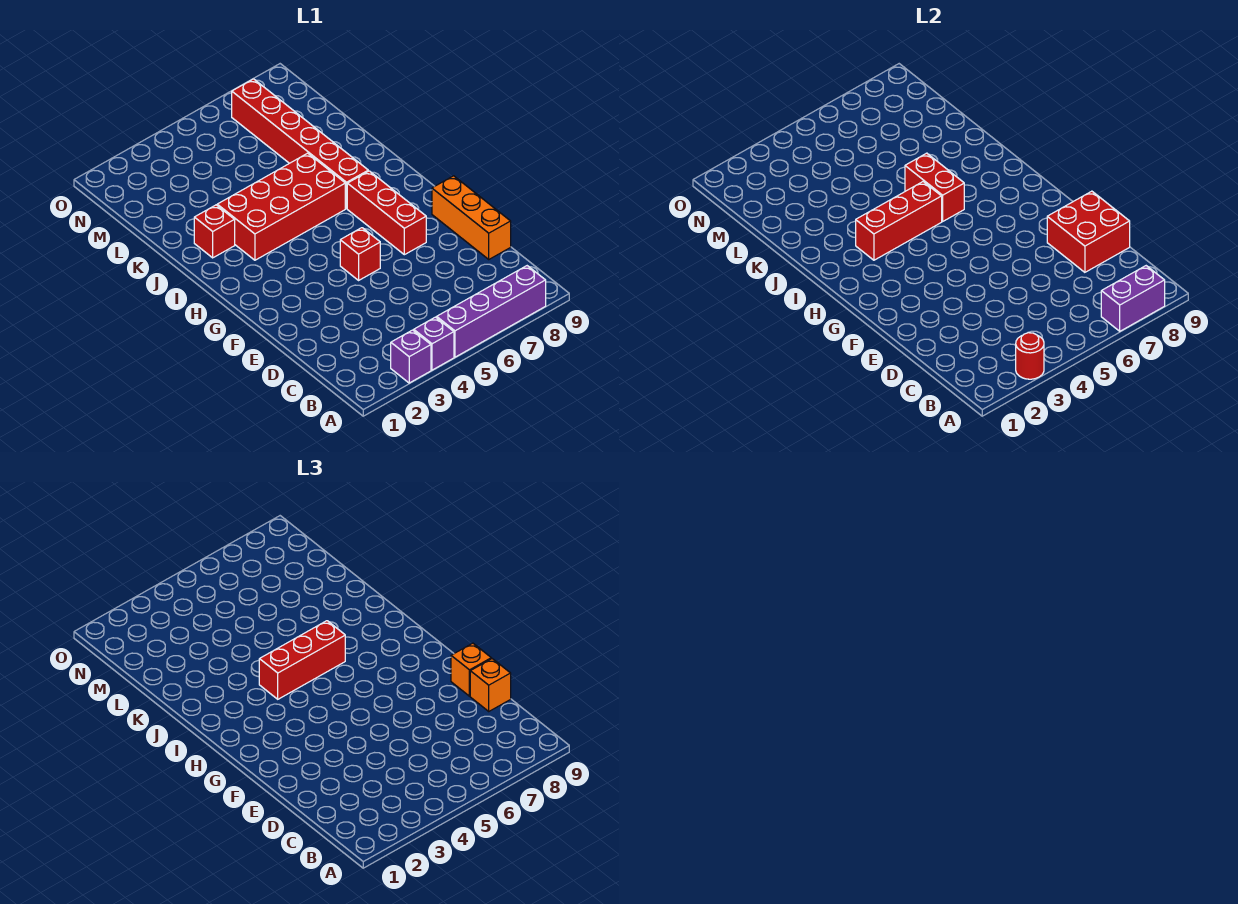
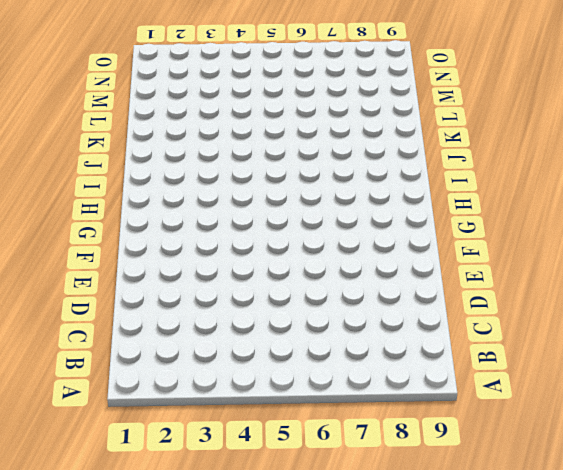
none -> purple brick A3 level 1
none -> purple brick A4 level 1
none -> purple brick A5:A8 level 1

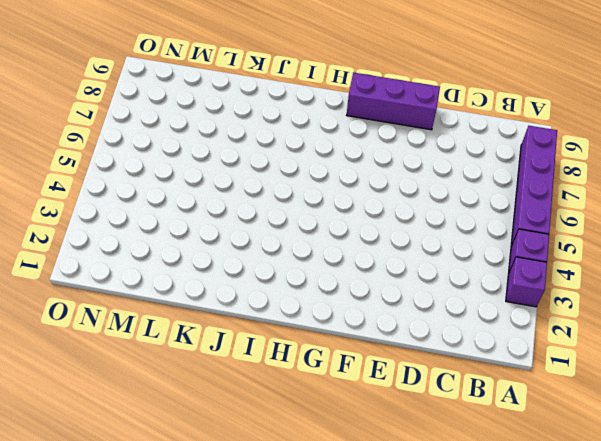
purple brick E9:G9 level 1 -> orange brick D9:F9 level 1
none -> red brick F5 level 1
none -> red brick F7:H7 level 1
none -> red brick I3:J6 level 1

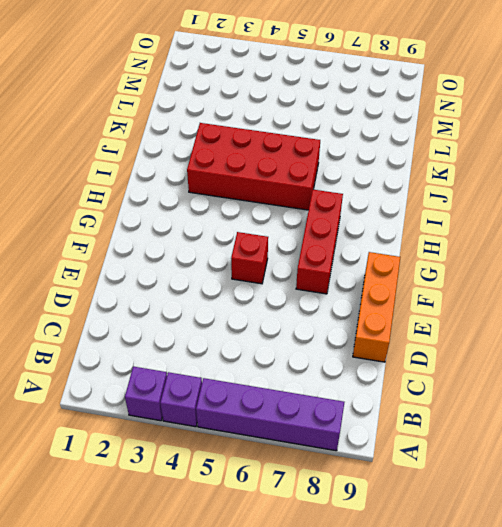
none -> red brick I7:N7 level 1
none -> red brick J2 level 1
none -> red round brick A3 level 2

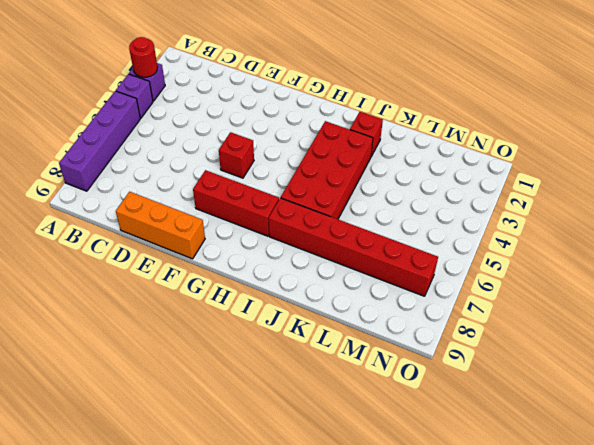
none -> purple brick A7:A8 level 2
none -> red brick D8:E9 level 2
none -> red brick I3:I5 level 2

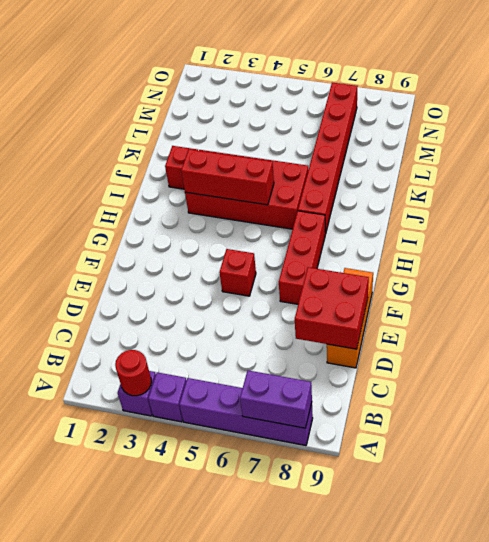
none -> red brick I6:J6 level 2
none -> orange brick D9 level 3
none -> orange brick E9 level 3

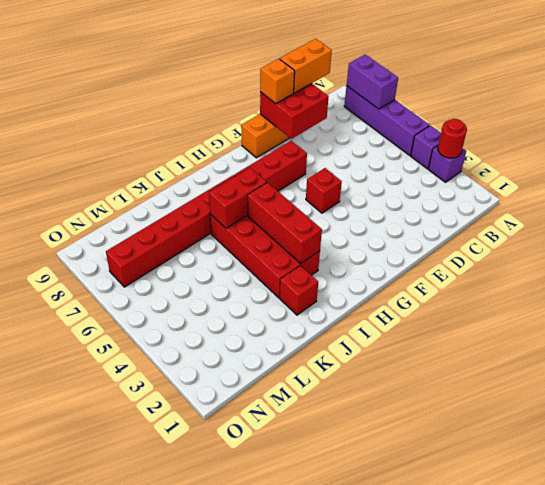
orange brick C9:D9 level 3 -> orange brick D9 level 3
none -> red brick I4:I6 level 3

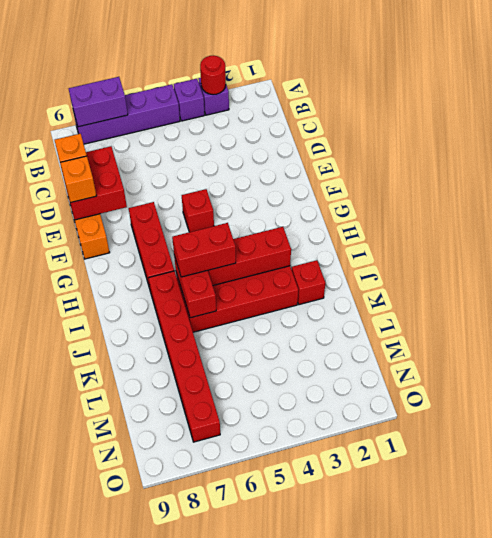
red brick I5:I6 level 3 -> red brick I4:I6 level 3

